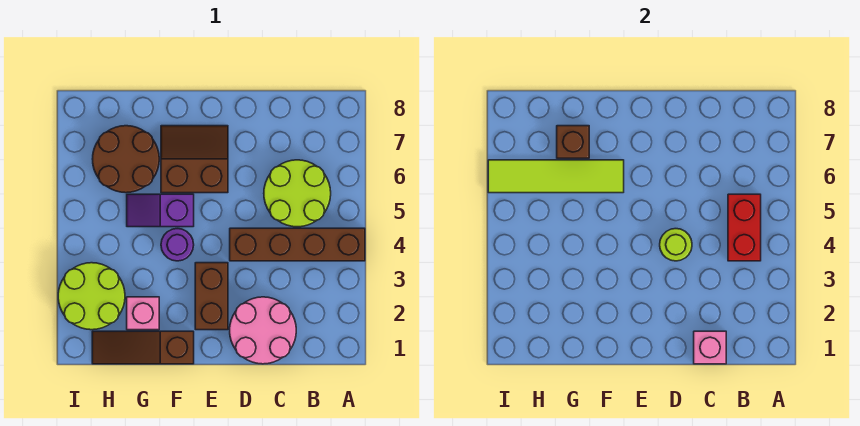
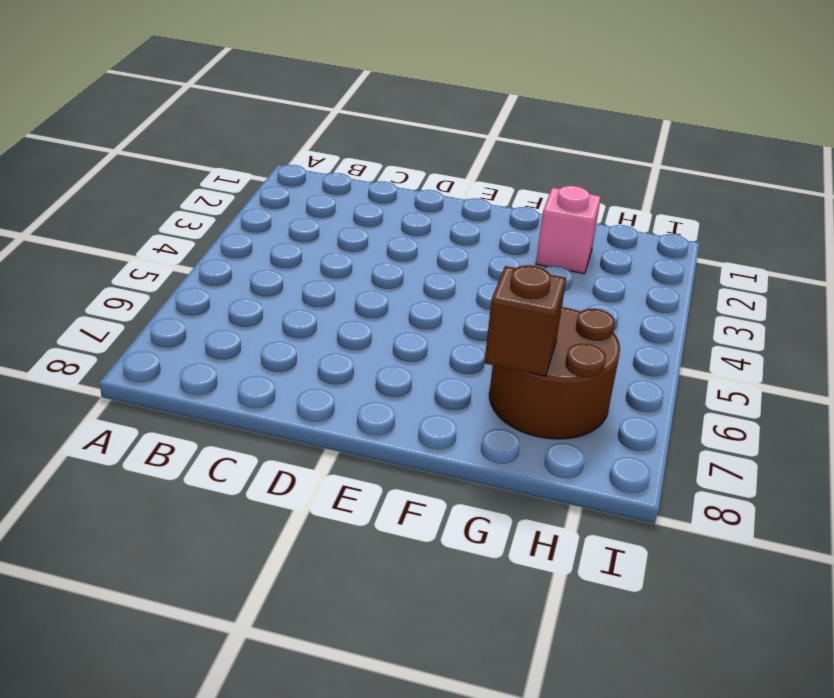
none -> brown brick A4:D4 level 1
none -> lime round brick B5:C6 level 1
none -> pink round brick C1:D2 level 1

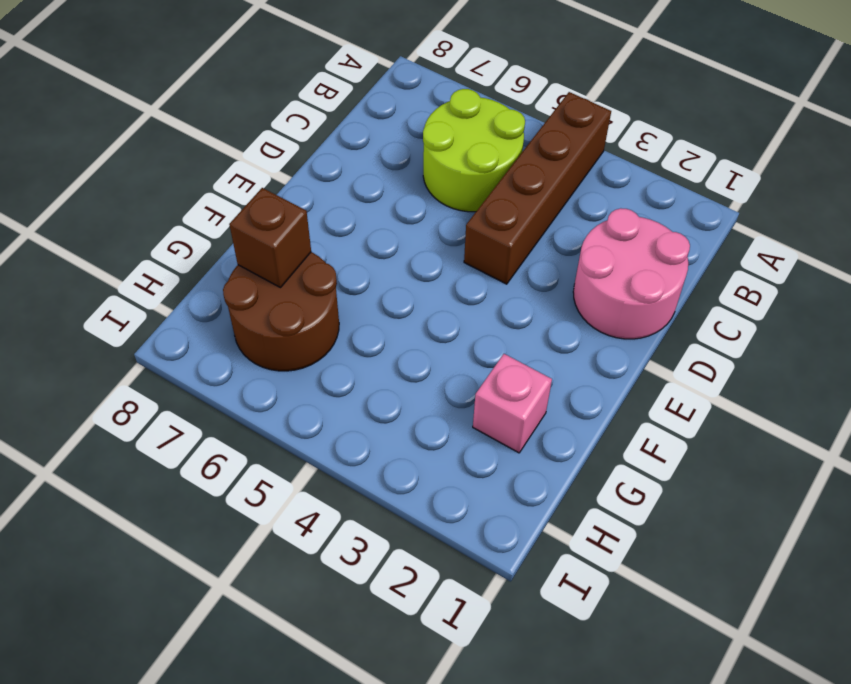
none -> brown brick E2:E3 level 1
none -> brown slope E6:F7 level 1 top 6
none -> brown slope F1:H1 level 1 top F

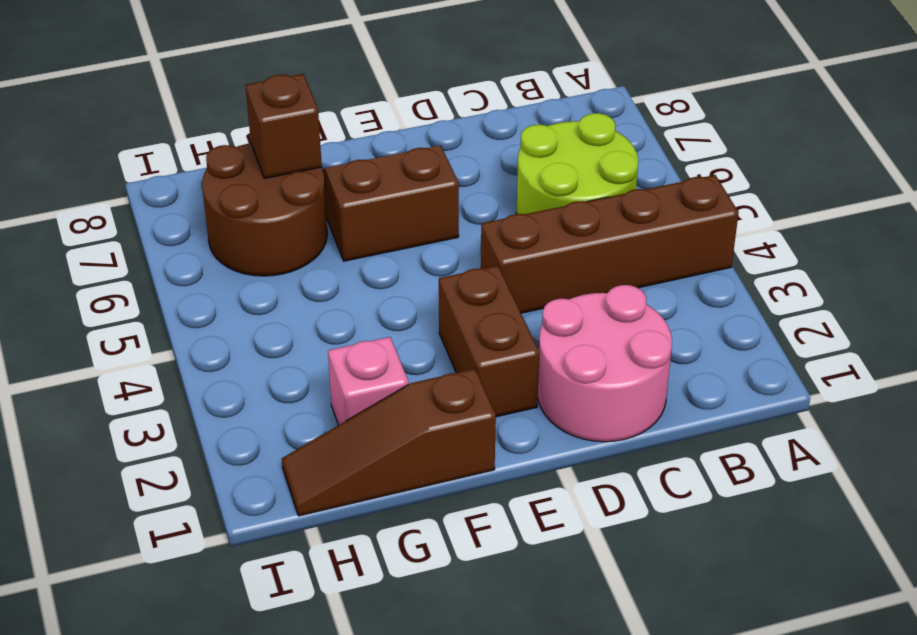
none -> purple round brick F4 level 1
none -> purple slope F5:G5 level 1 top F
none -> lime round brick H2:I3 level 1

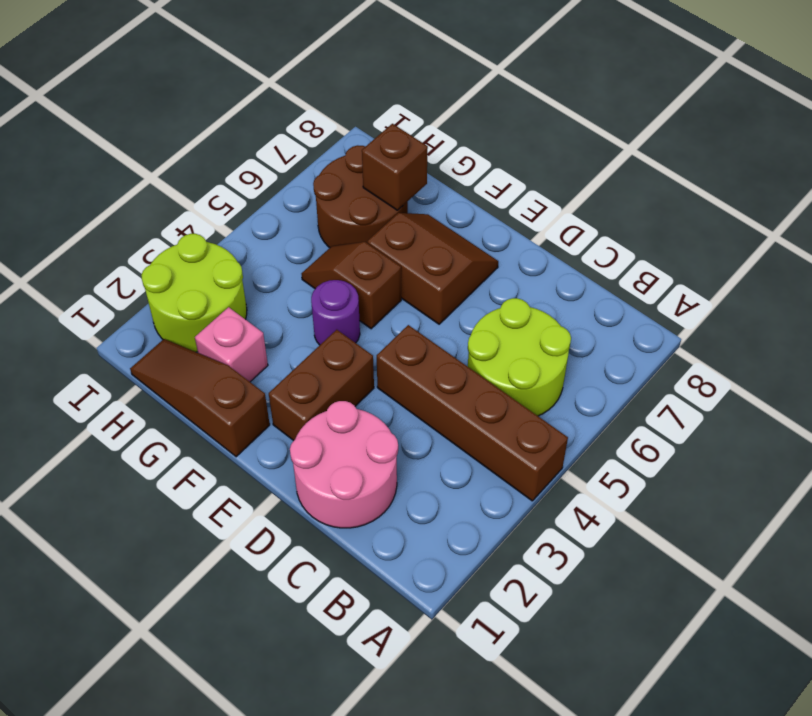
brown slope F5:G5 level 1 top F -> purple slope F5:G5 level 1 top F
none -> red brick B4:B5 level 2
none -> pink brick C1 level 2
none -> lime round brick D4 level 2

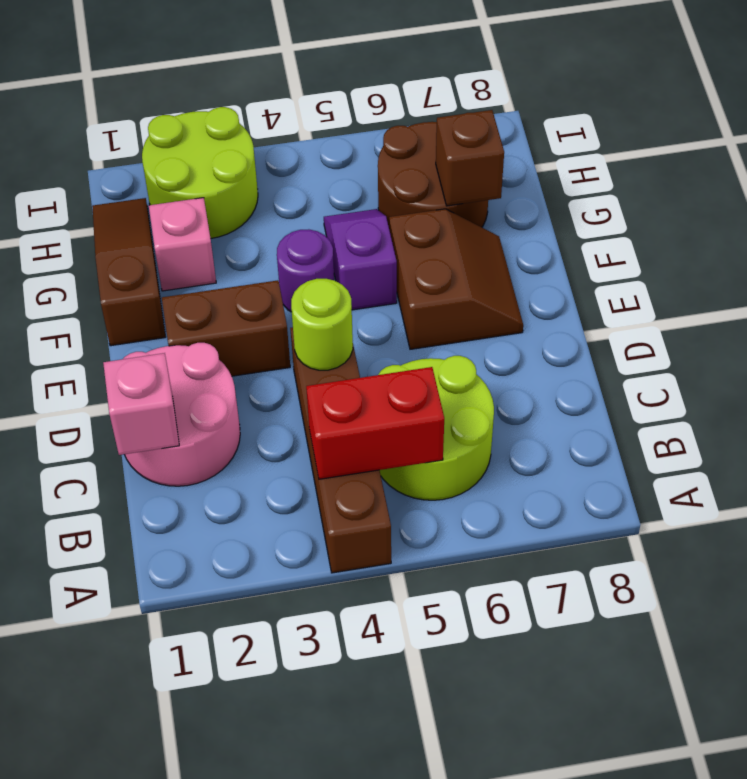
none -> lime tile F6:I6 level 2

